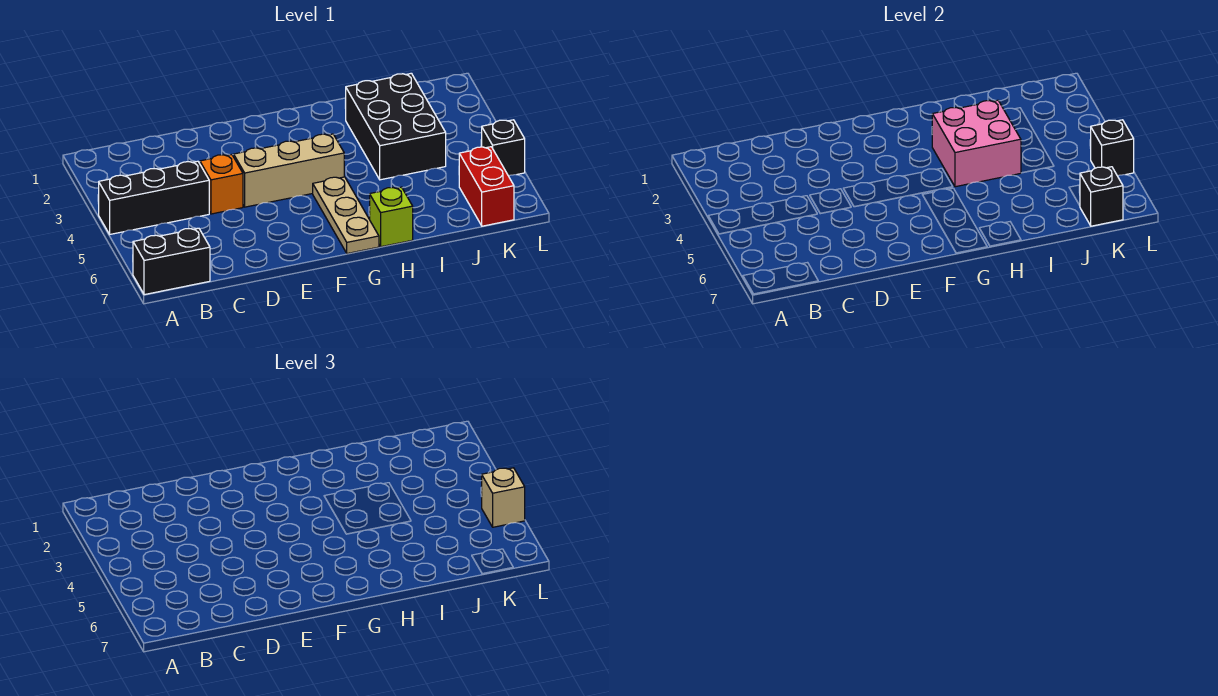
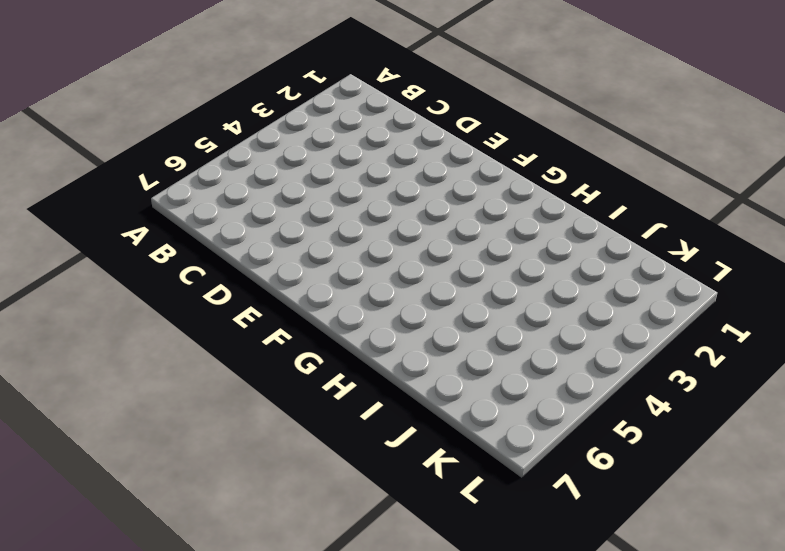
none -> black brick A4:C4 level 1
none -> black brick A7:B7 level 1
none -> orange brick D4 level 1

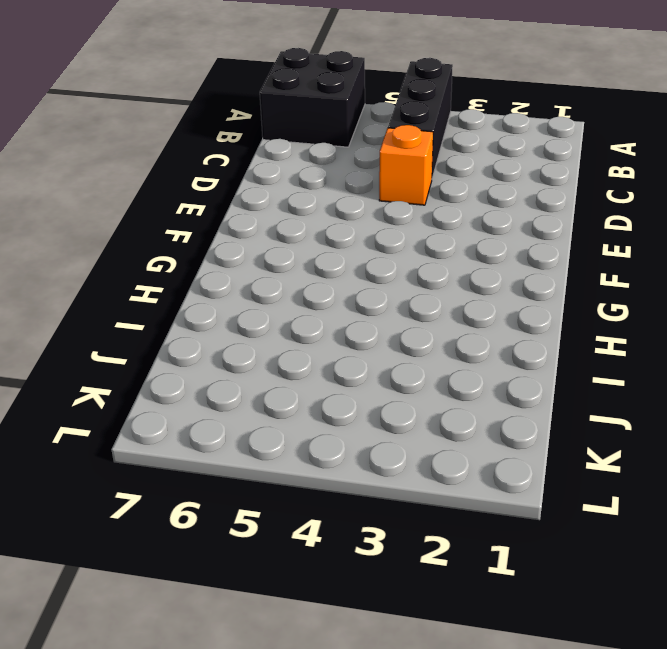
black brick A6:B7 level 1 -> black brick A7:B7 level 1
none -> tan brick E4:G4 level 1
none -> tan plate G5:G7 level 1
none -> lime brick H7 level 1

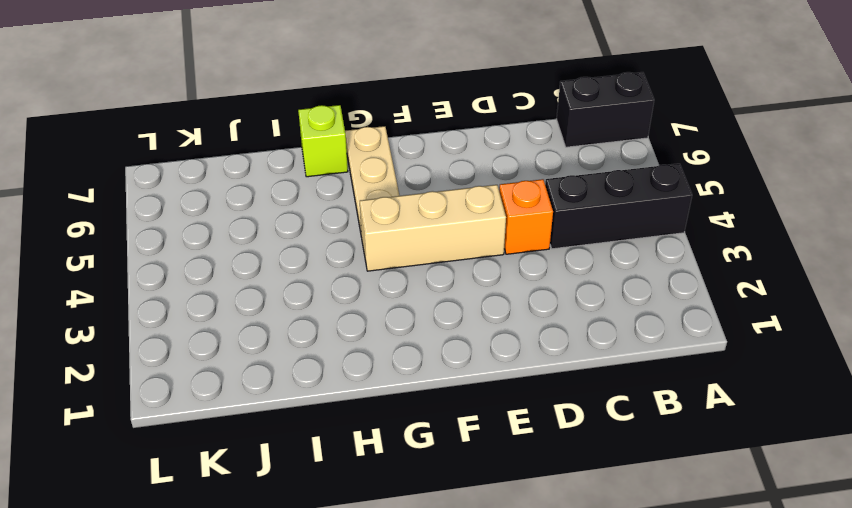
none -> black brick I2:J4 level 1
none -> red brick K6:K7 level 1
none -> black brick L5 level 1

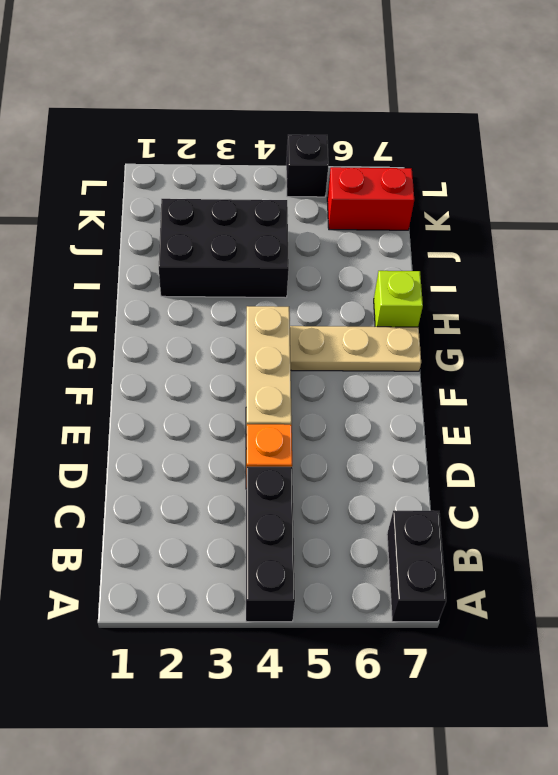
none -> pink brick H3:I4 level 2
none -> black brick K7 level 2
none -> black brick L5 level 2

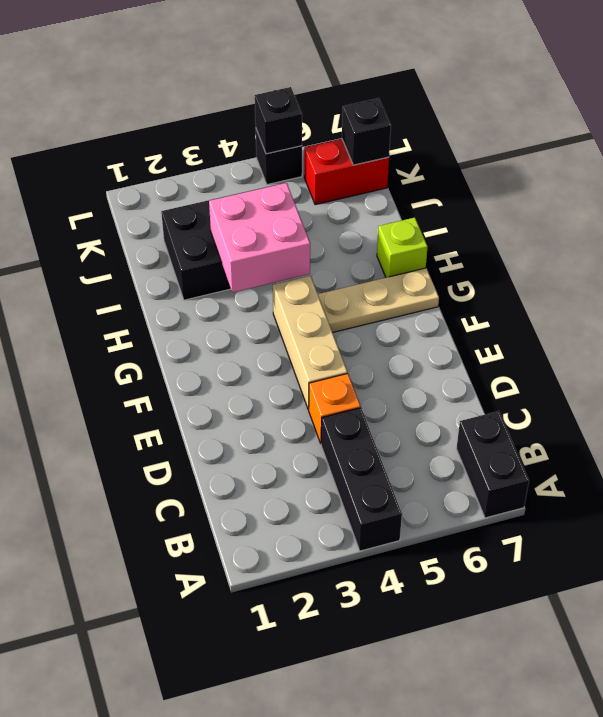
none -> tan brick L5 level 3

